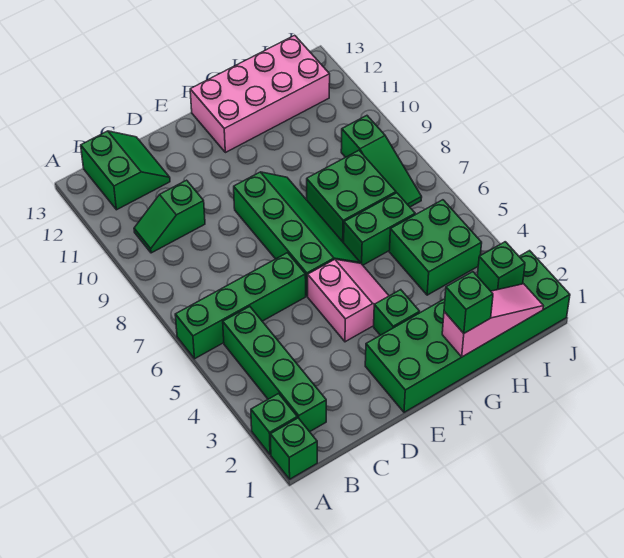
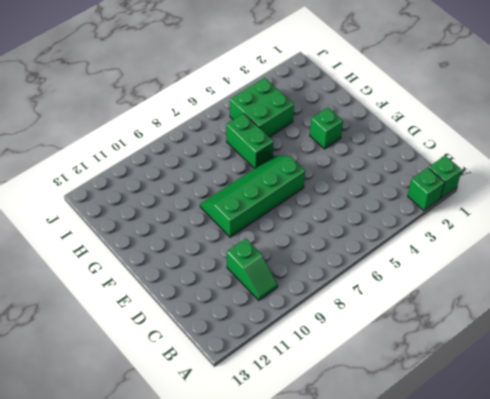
none -> green brick A6:D6 level 1
none -> green brick B2:B5 level 1
none -> green slope B12:C13 level 1 top B

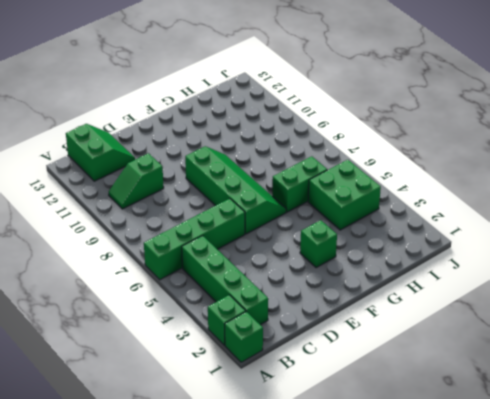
none -> green brick E1:J2 level 1
none -> pink slope E4:F5 level 1 top E
none -> pink brick F12:I13 level 1

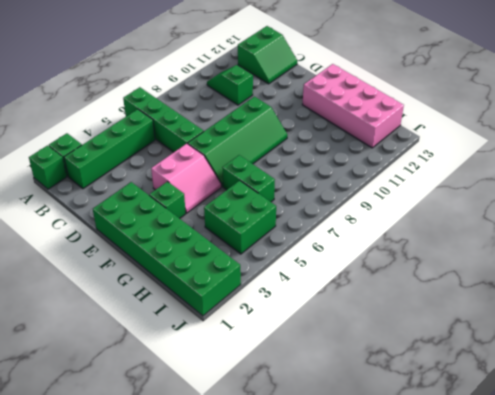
none -> green brick G7:H8 level 1
none -> green slope I7:I9 level 1 top 9
none -> pink slope G1:I1 level 2 top G

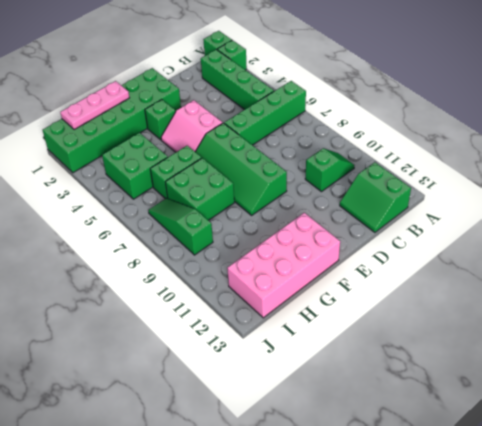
pink plate G1:I1 level 2 -> pink slope G1:I1 level 2 top G
none -> green brick I2 level 2
none -> green brick G1 level 3

